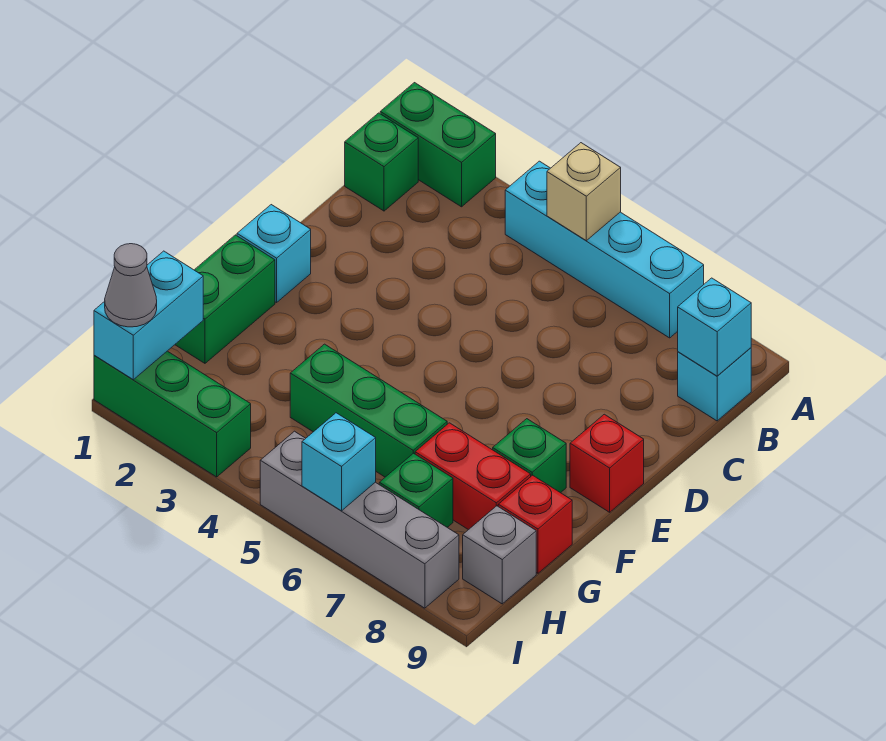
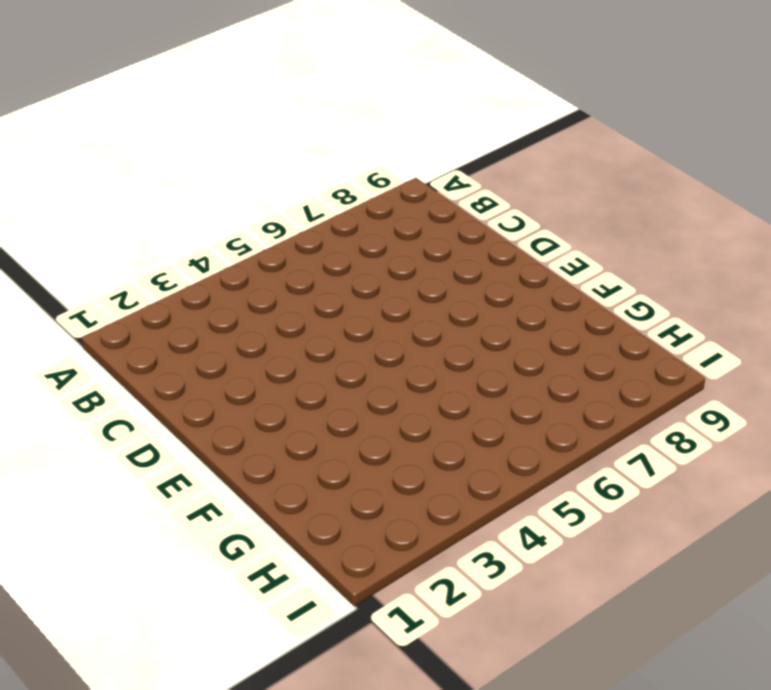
none -> green brick A1:A2 level 1
none -> cyan brick A4:A7 level 1
none -> green brick B1 level 1

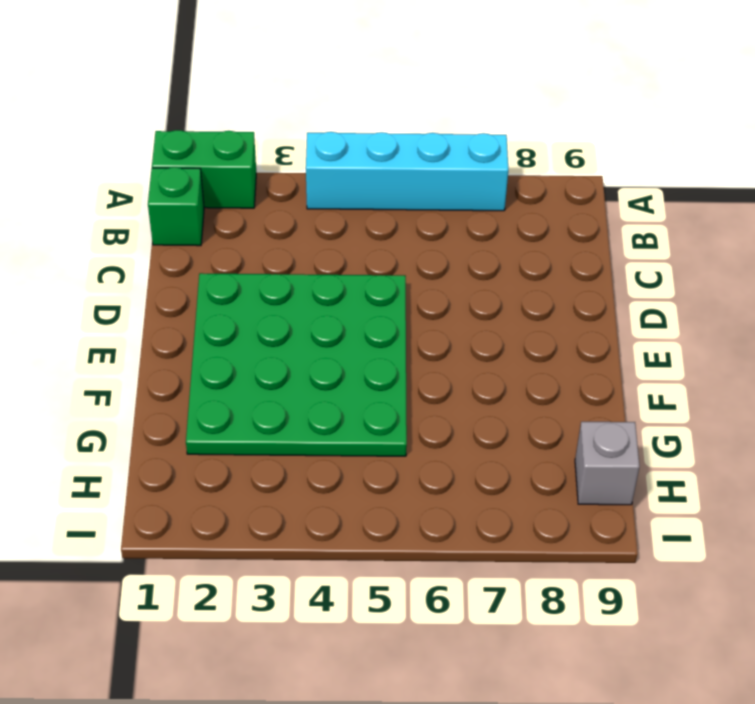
green plate D2:G5 level 1 -> green brick G4:G6 level 1
none -> cyan brick B9 level 1
none -> cyan brick E1 level 1
none -> red brick E9 level 1

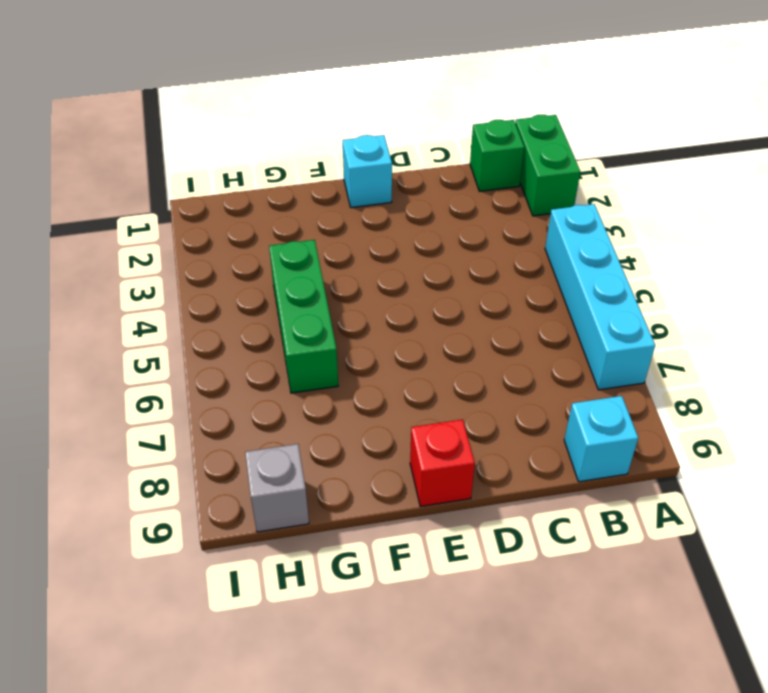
none -> green brick F1:G1 level 1
none -> green brick F8 level 1
none -> red brick G7:G8 level 1

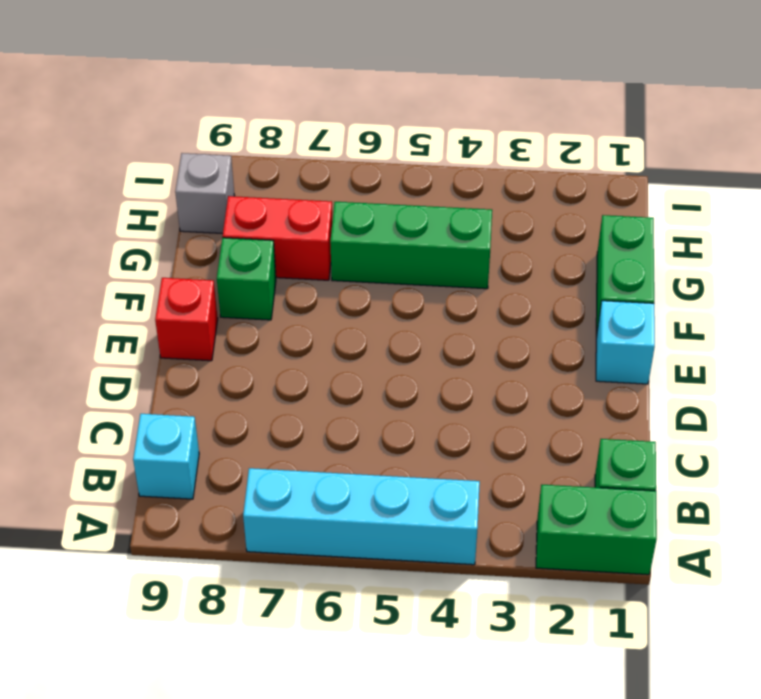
none -> red brick G9 level 1
none -> green brick H7 level 1
none -> green brick I1:I3 level 1

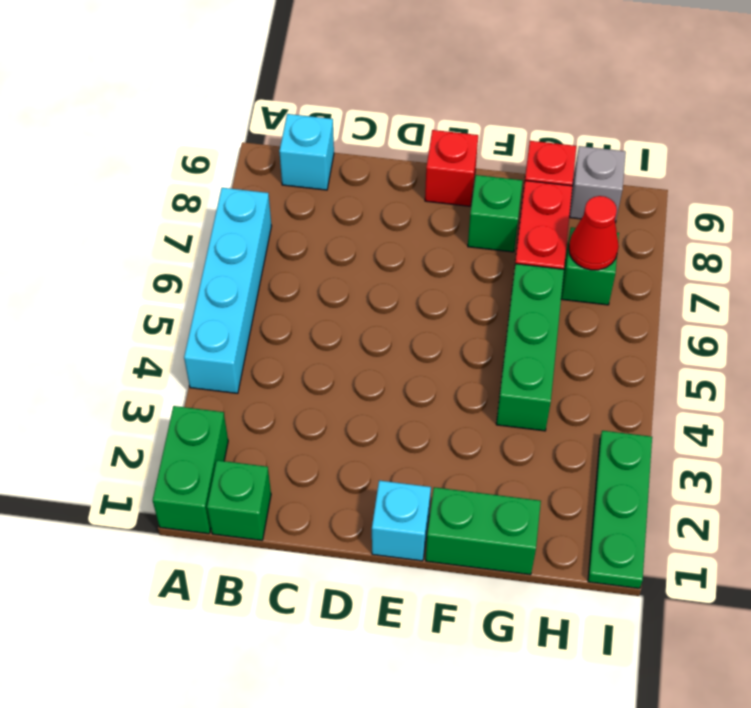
red cone H7 level 2 -> none
green plate I1:I3 level 1 -> green brick I1:I3 level 1
none -> grey brick I5:I8 level 1
none -> tan brick A5 level 2
none -> cyan brick B9 level 2

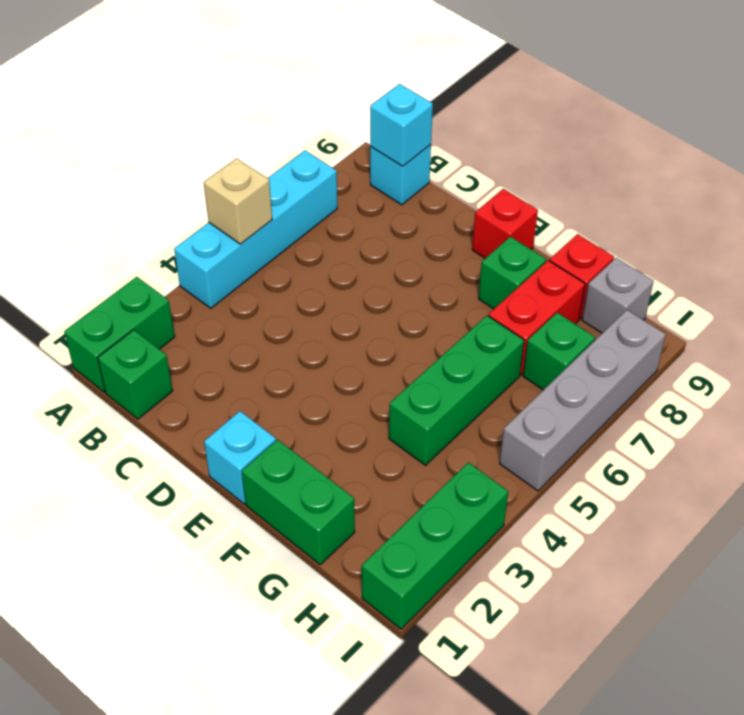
none -> cyan brick H1:I1 level 2
none -> cyan brick I6 level 2
none -> grey cone I1 level 3

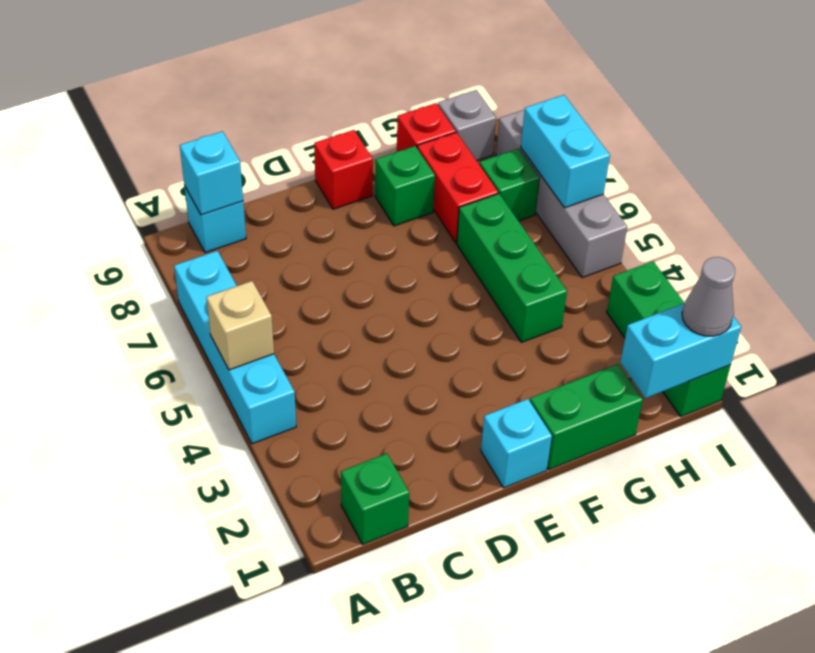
cyan brick I6:I7 level 2 -> cyan brick I6 level 2
none -> green brick A1:A2 level 1

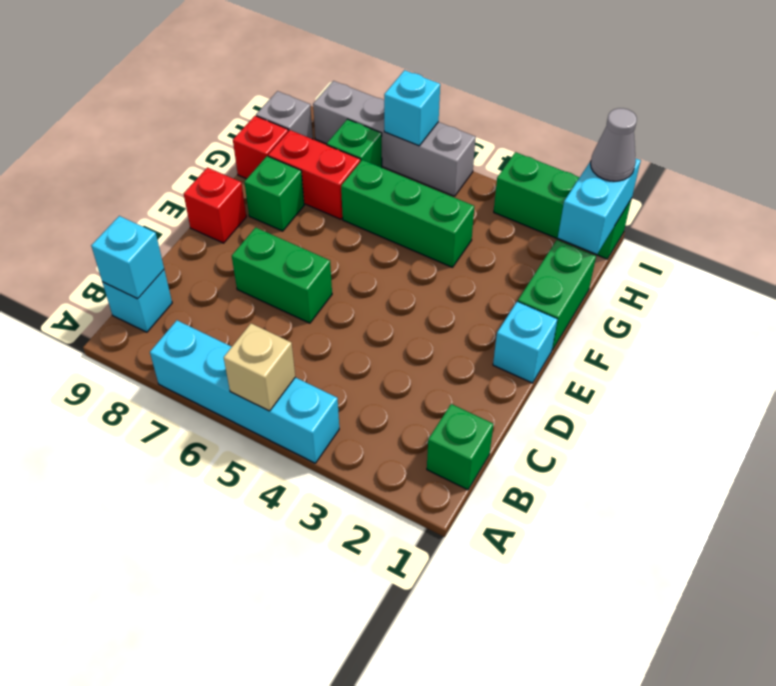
green brick D6:D7 level 1 -> green brick A1:A2 level 1

